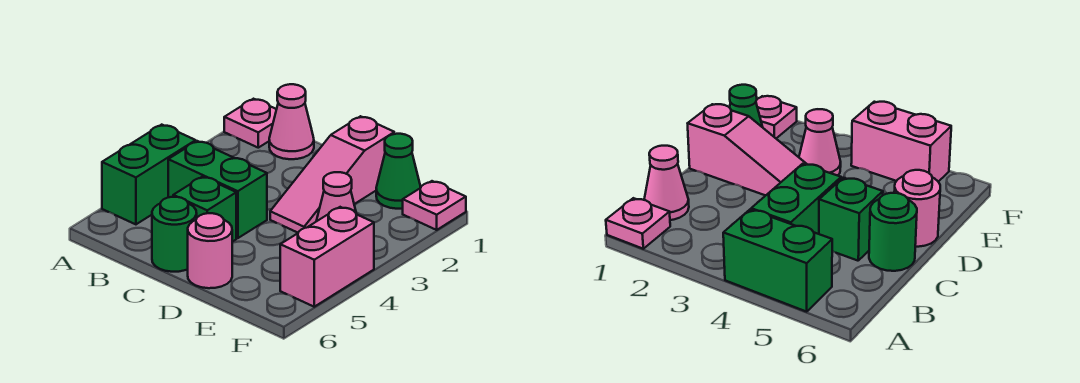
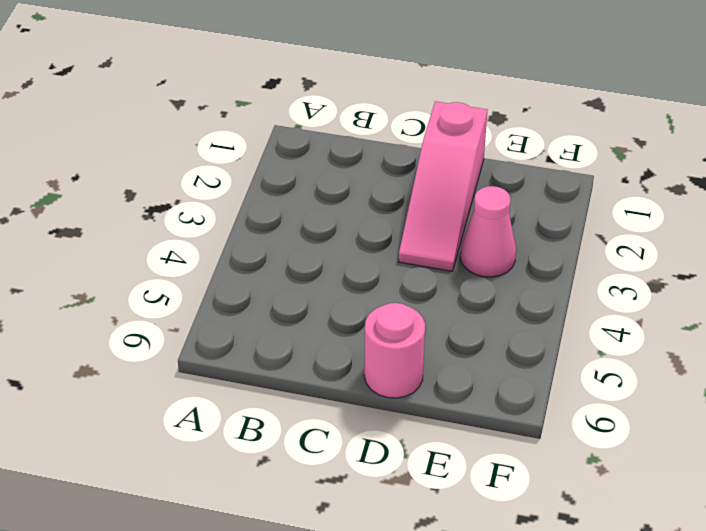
none -> pink plate A1 level 1
none -> green brick A4:A5 level 1
none -> pink cone B1 level 1

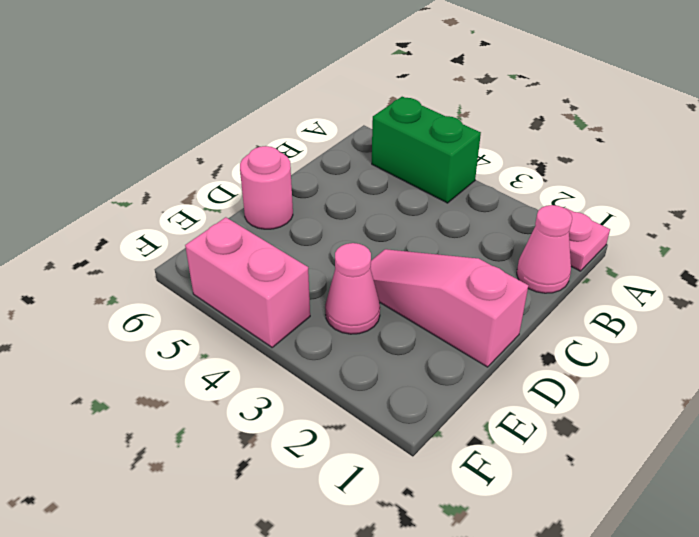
none -> green brick B4:C4 level 1
none -> green brick C5 level 1
none -> green round brick C6 level 1

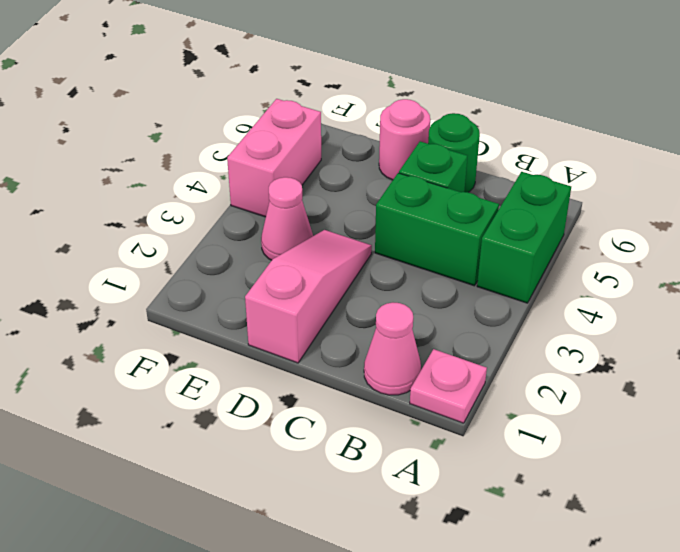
none -> green cone E1 level 1
none -> pink plate F1 level 1

